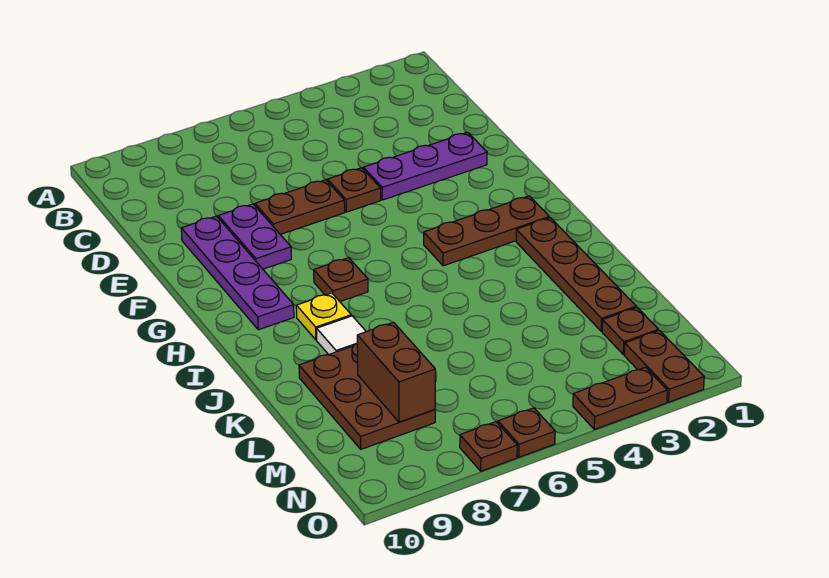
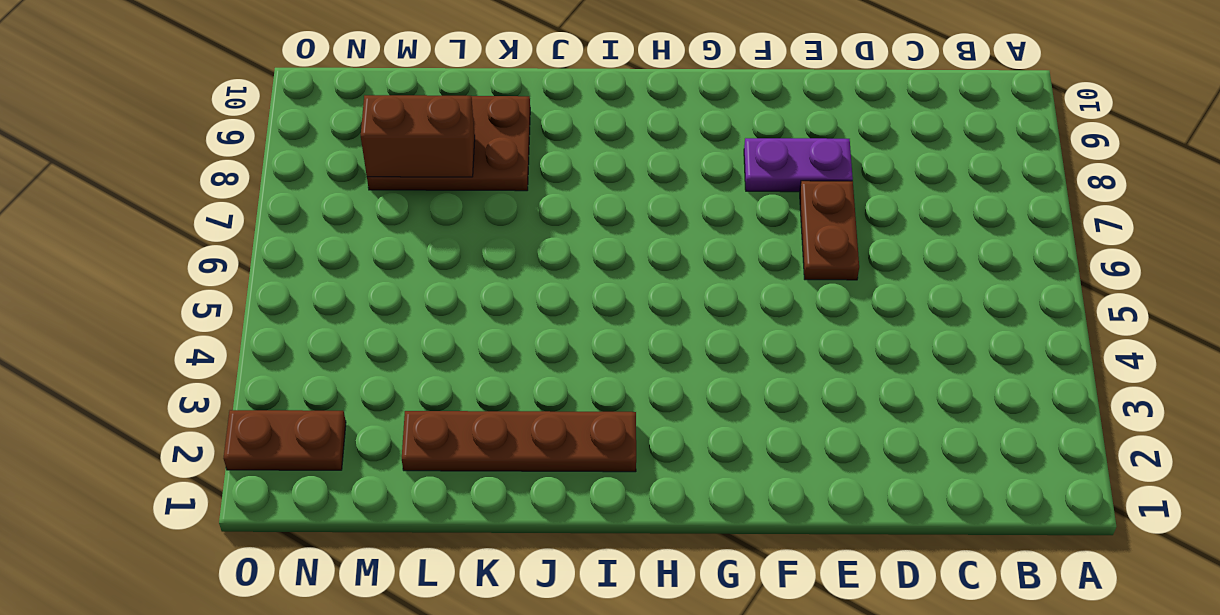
none -> purple plate E2:E4 level 1
none -> brown plate E5 level 1
none -> purple plate E9:H9 level 1

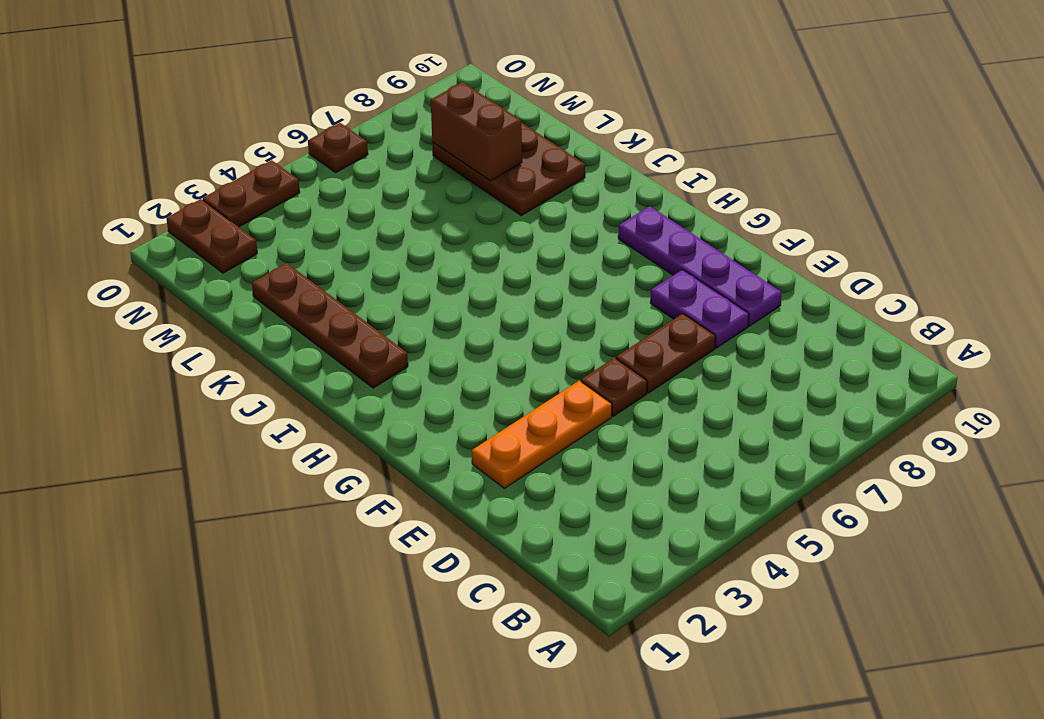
orange plate E2:E4 level 1 -> purple plate E2:E4 level 1
none -> brown plate H2:H4 level 1
none -> brown plate H7 level 1
none -> yellow plate I8 level 1

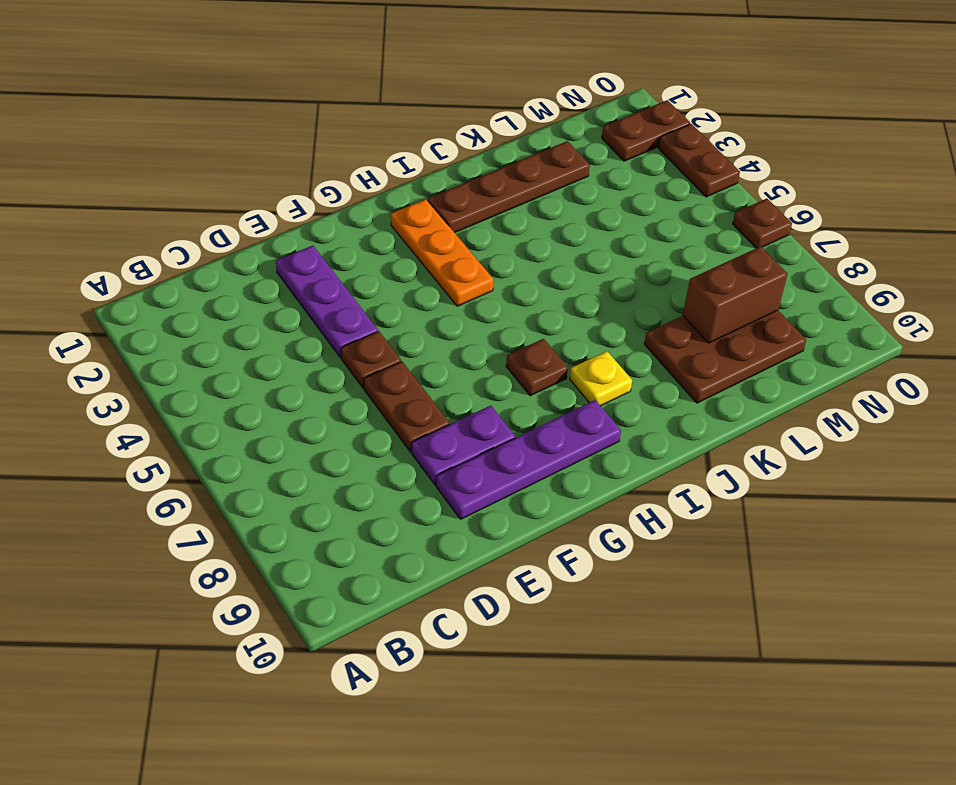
orange plate H2:H4 level 1 -> brown plate H2:H4 level 1
none -> white tile J8 level 1
none -> brown plate M2 level 1
none -> brown plate O7 level 1

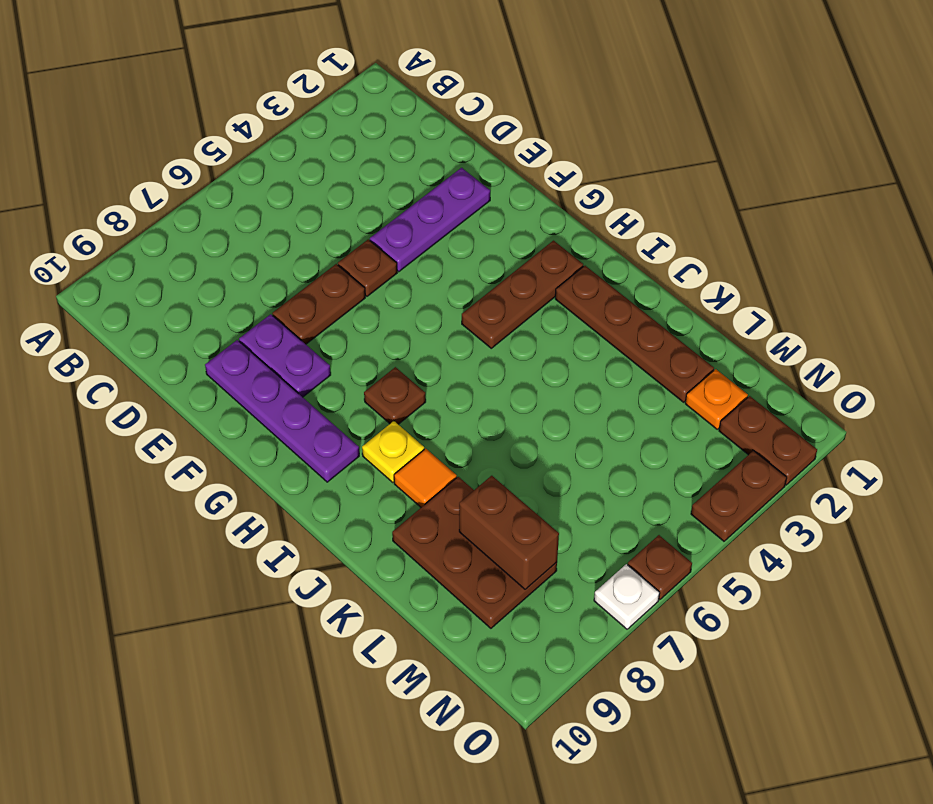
orange tile J8 level 1 -> white tile J8 level 1
orange plate M2 level 1 -> brown plate M2 level 1
white plate O7 level 1 -> brown plate O7 level 1

